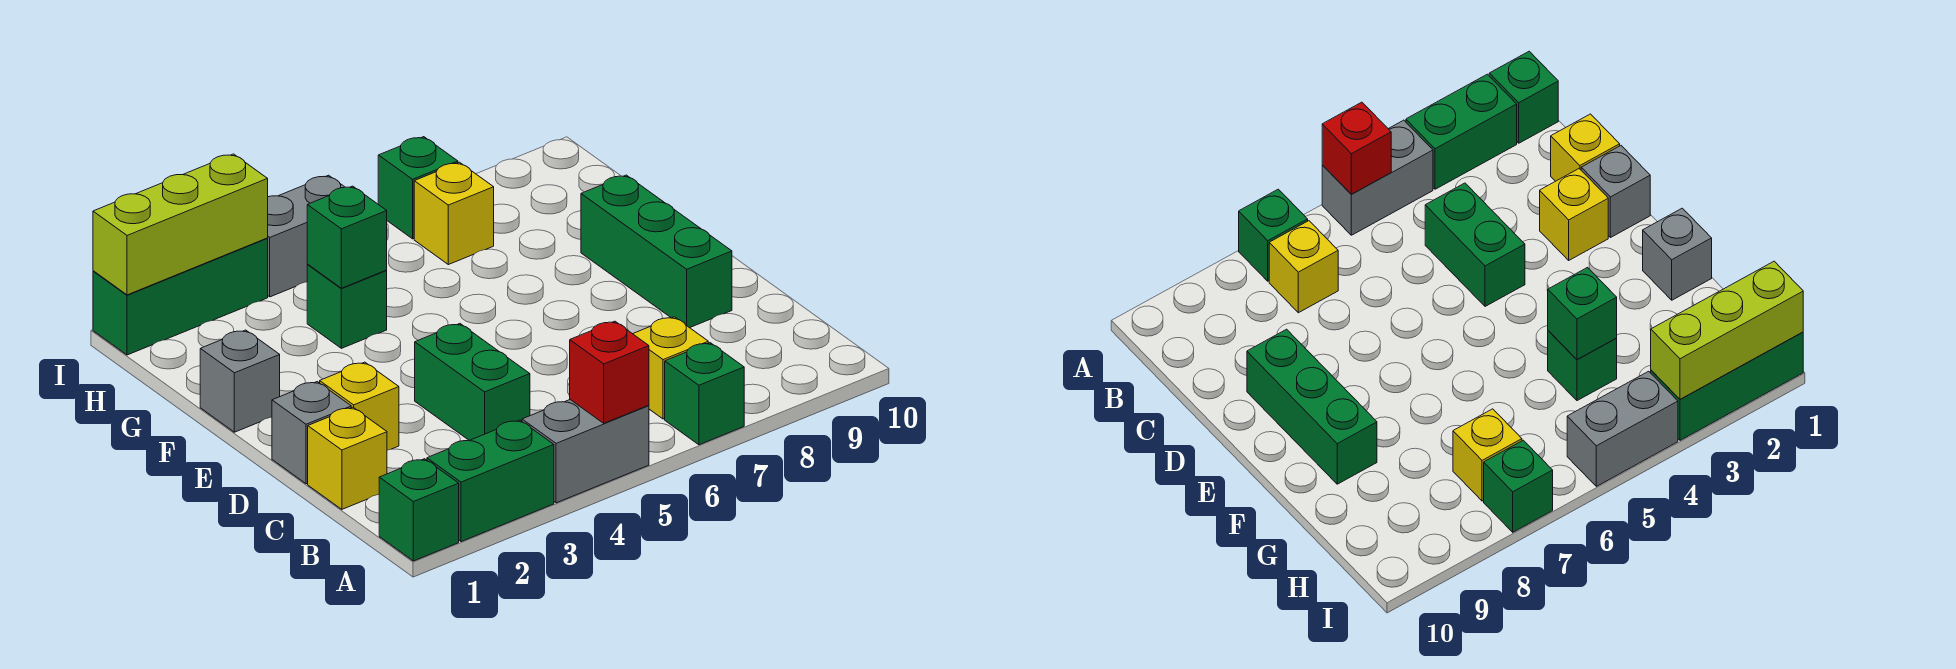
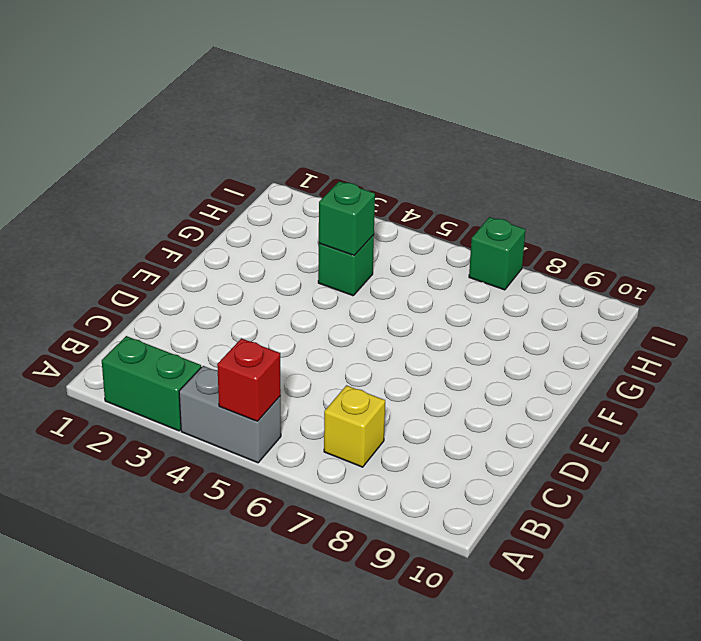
none -> green brick A1 level 1
none -> green brick A7 level 1
none -> yellow brick C1 level 1

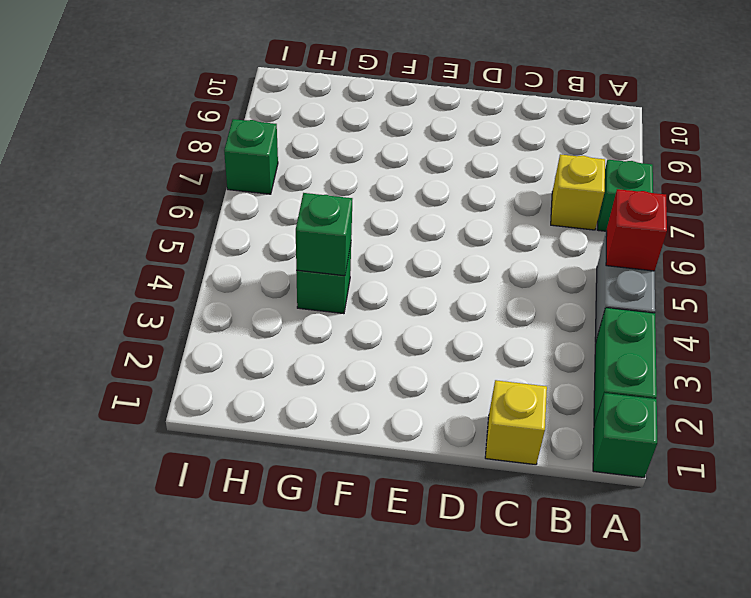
none -> green brick C4:D4 level 1
none -> grey brick D1 level 1
none -> yellow brick D2 level 1

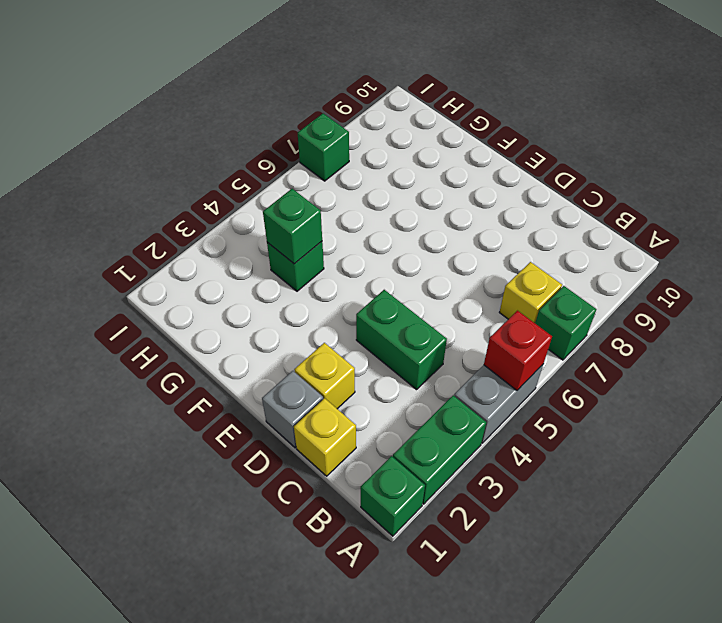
none -> green brick D9:F9 level 1
none -> grey brick F1 level 1
none -> yellow brick H7 level 1

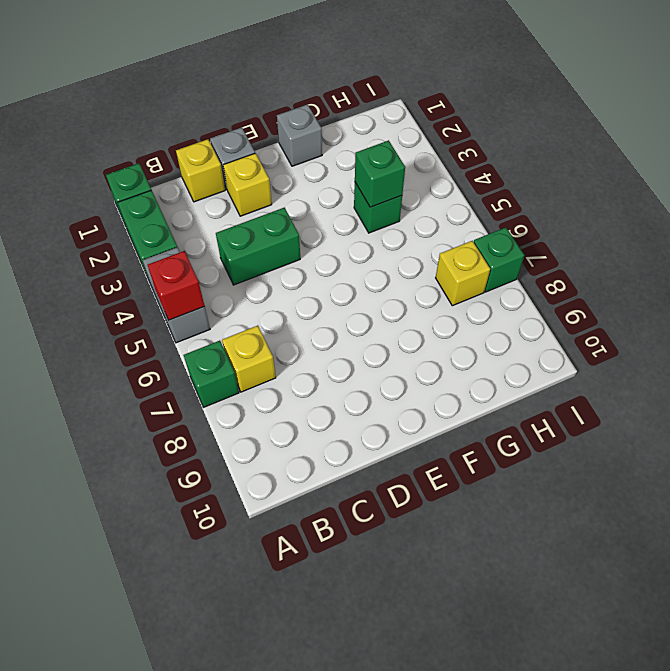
none -> green brick D9:F9 level 1
none -> green brick I1:I3 level 1
none -> grey brick I4:I5 level 1

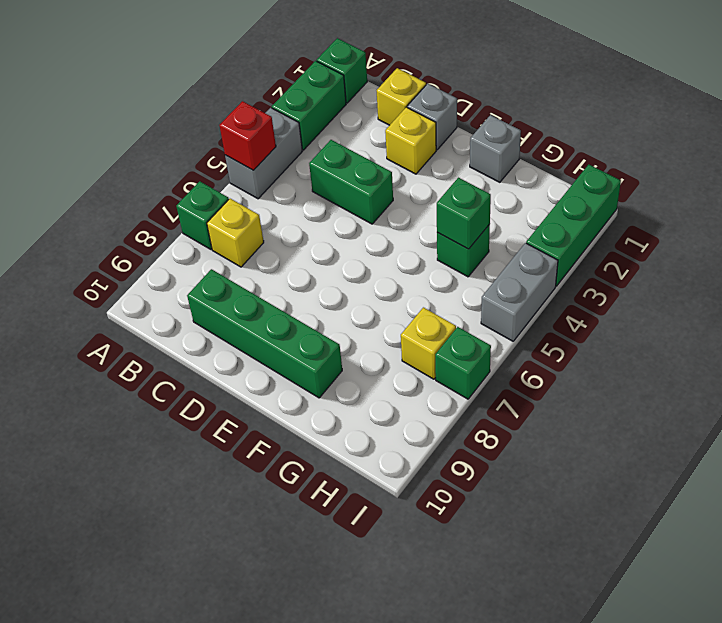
green brick C9:F9 level 1 -> green brick D9:F9 level 1
none -> lime brick I1:I3 level 2

